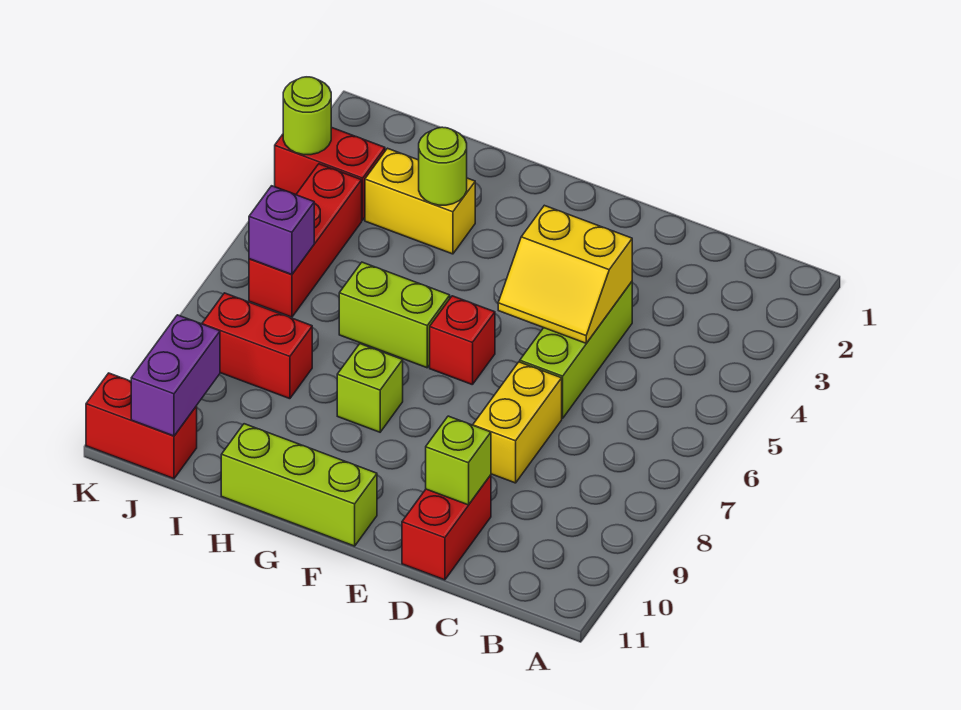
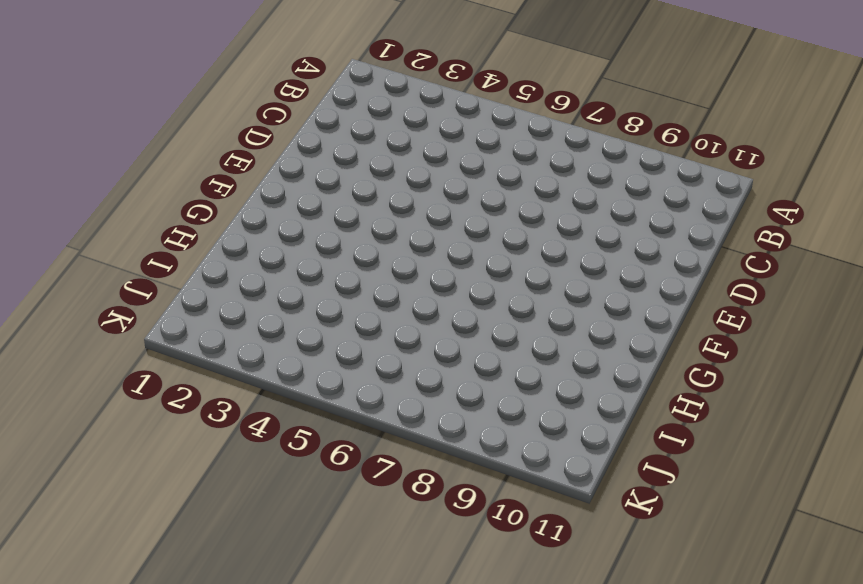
none -> lime brick D4:D6 level 1
none -> yellow brick D7:D8 level 1
none -> red brick D10:D11 level 1

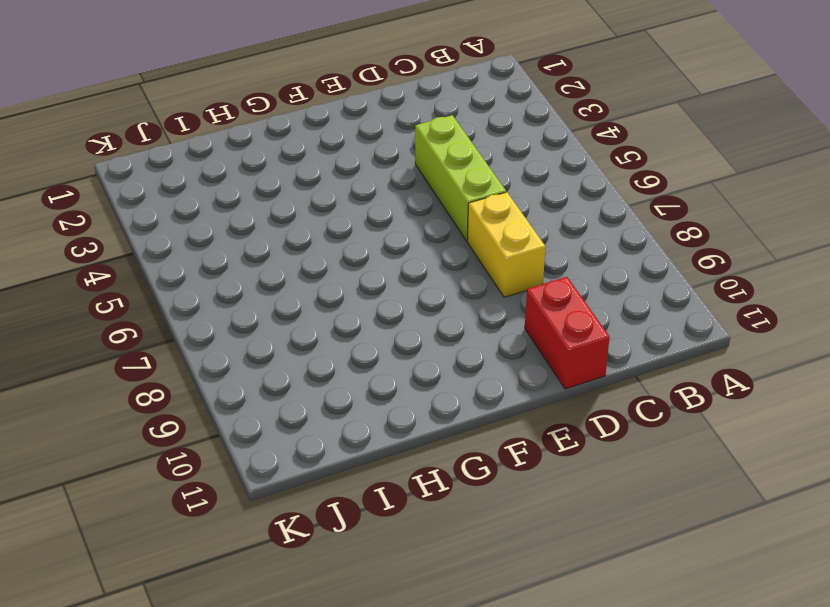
none -> red brick F6 level 1
none -> lime brick F11:H11 level 1
none -> lime brick G6:H6 level 1

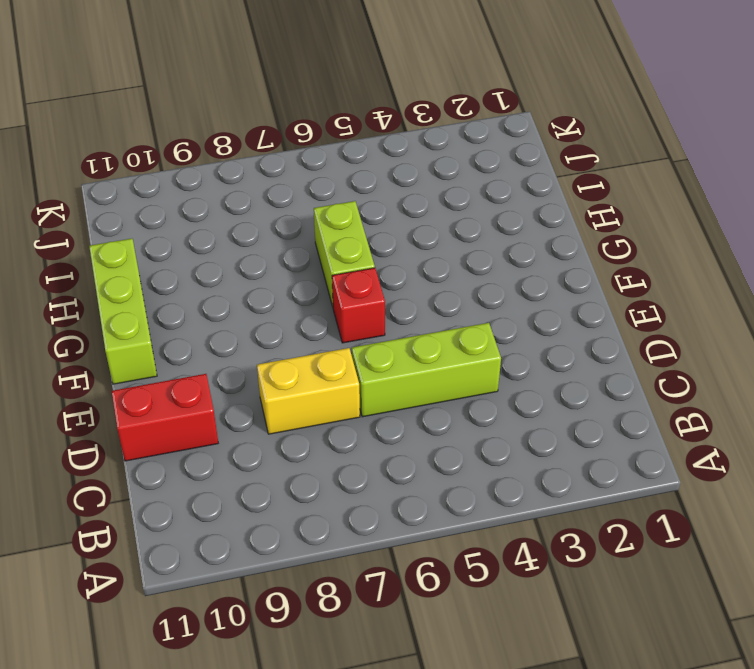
none -> lime brick G8 level 1
none -> yellow brick H3:I3 level 1
none -> red brick I8:J8 level 1

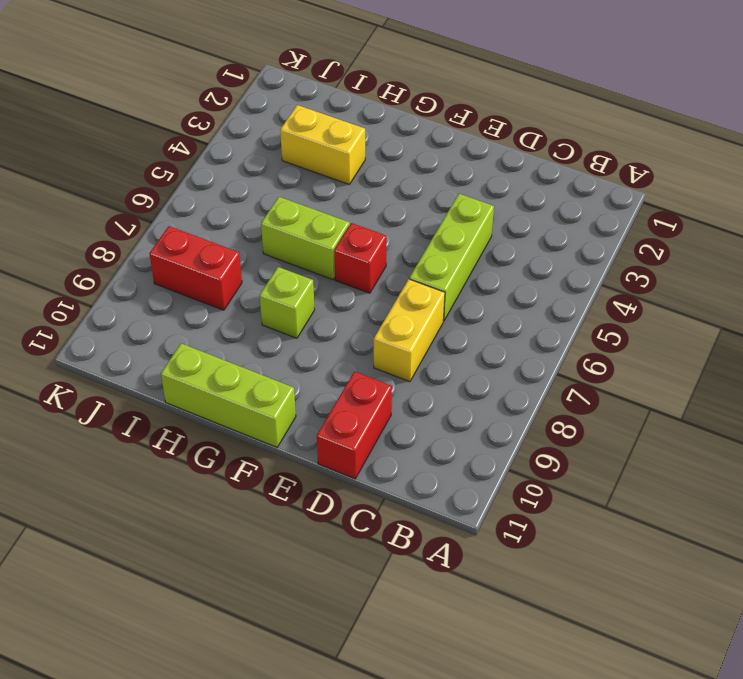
none -> red brick J3:K3 level 1
none -> red brick J4:J6 level 1
none -> red brick J11:K11 level 1

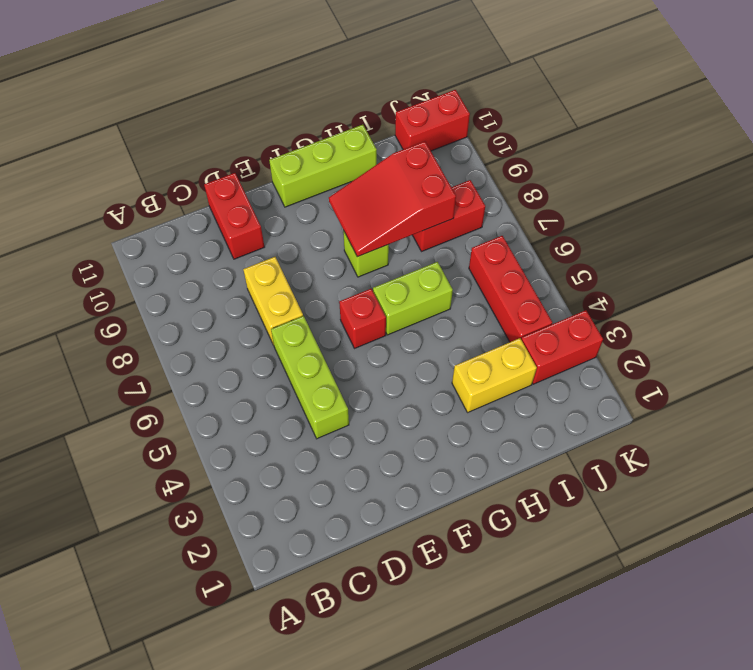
red slope G8:I9 level 2 top I -> none
none -> yellow slope D4:E5 level 2 top 4
none -> lime brick D10 level 2
none -> lime round brick H3 level 2

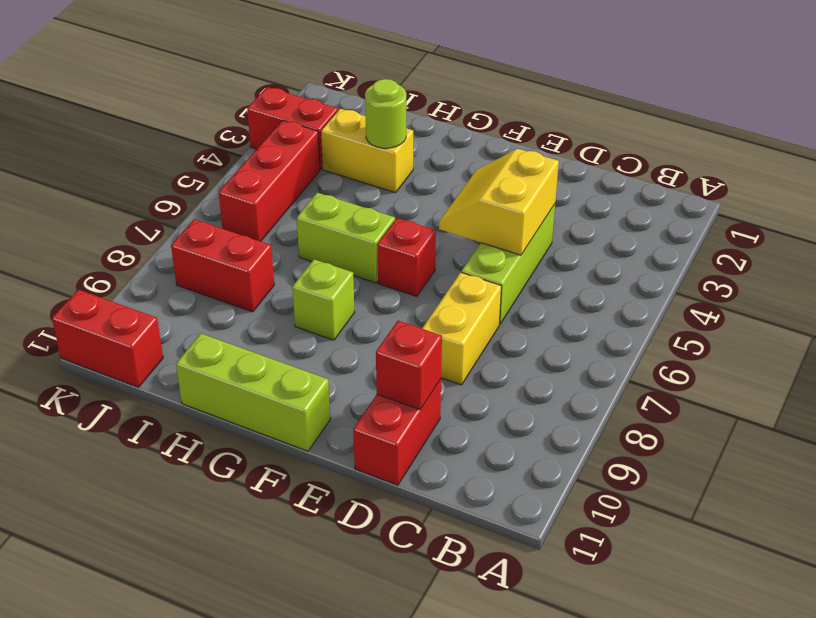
yellow slope D4:E5 level 2 top D -> yellow slope D4:E5 level 2 top 4
red brick D10 level 2 -> lime brick D10 level 2
none -> purple brick J6 level 2
none -> purple brick J10:J11 level 2
none -> lime round brick K3 level 2

